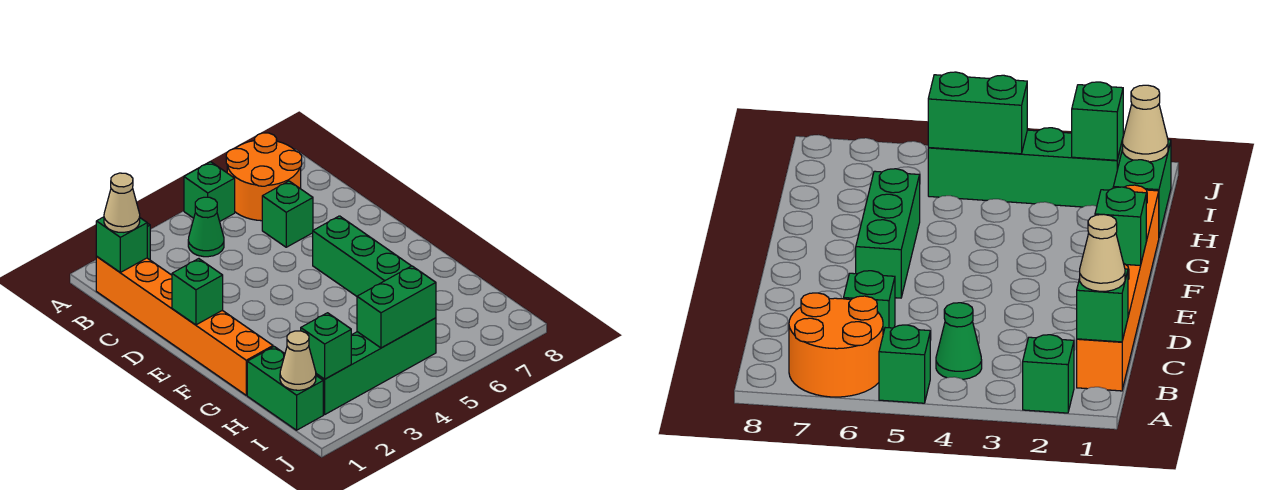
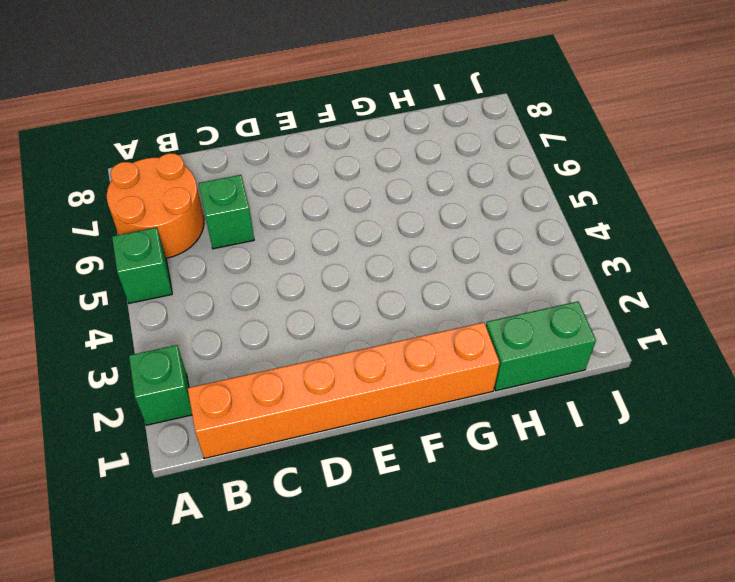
none -> green cone B4 level 1
none -> green brick E6:G6 level 1
none -> green brick I2:I5 level 1

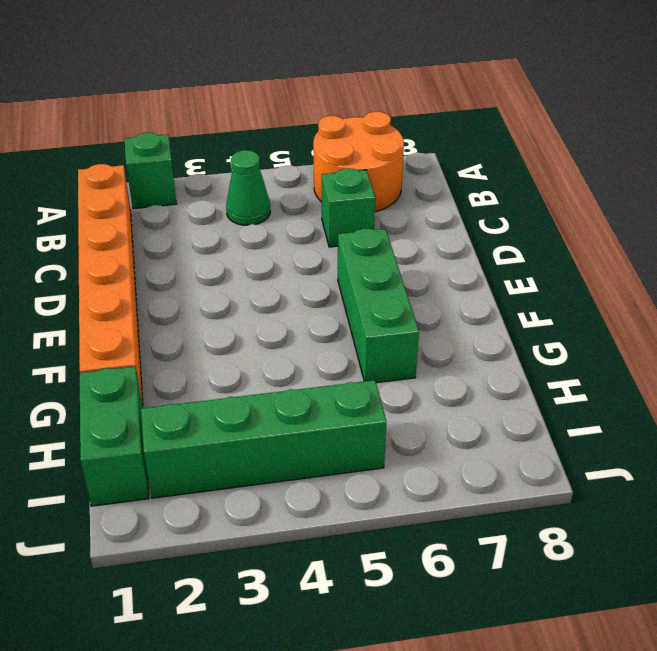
none -> green brick A5 level 1
none -> green brick B1 level 2
none -> green brick E1 level 2

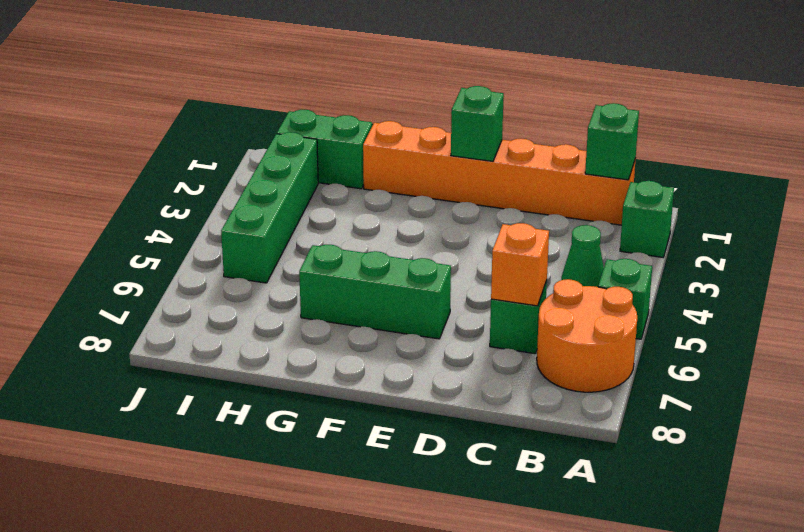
orange brick C6 level 2 -> none
none -> tan cone I1 level 2
none -> green brick I2 level 2
none -> green brick I4:I5 level 2

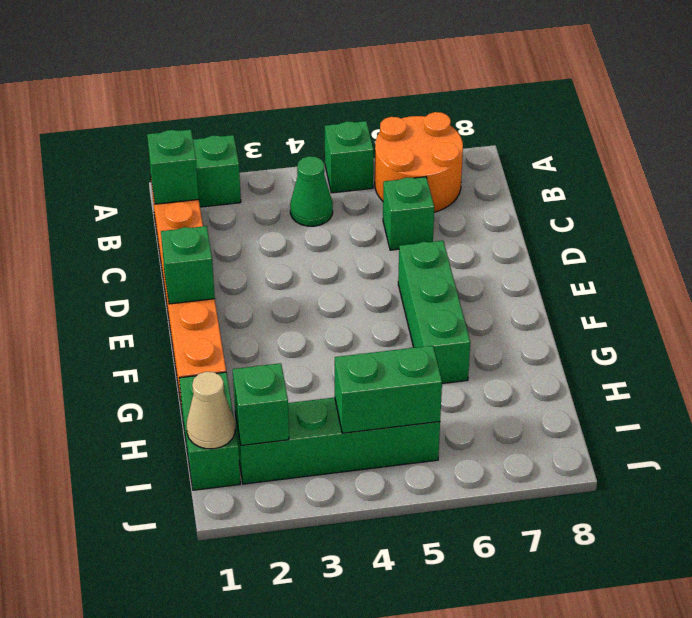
none -> tan cone B1 level 3

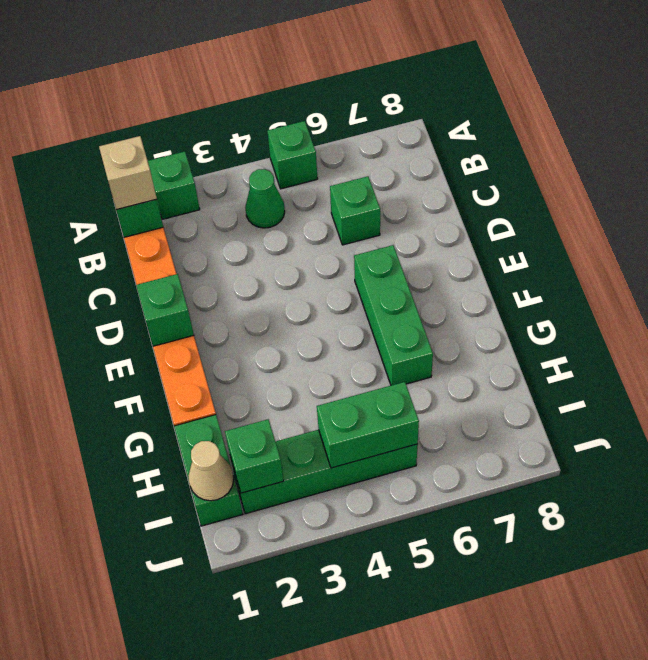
tan brick B1 level 3 -> tan cone B1 level 3
none -> orange round brick A6:B7 level 1

